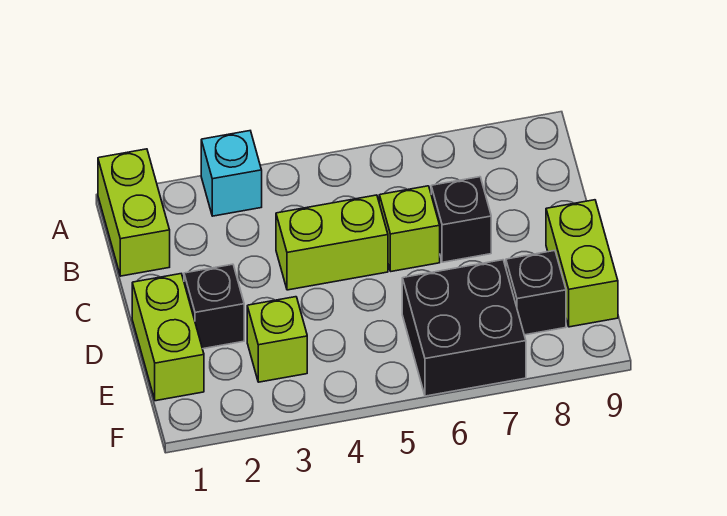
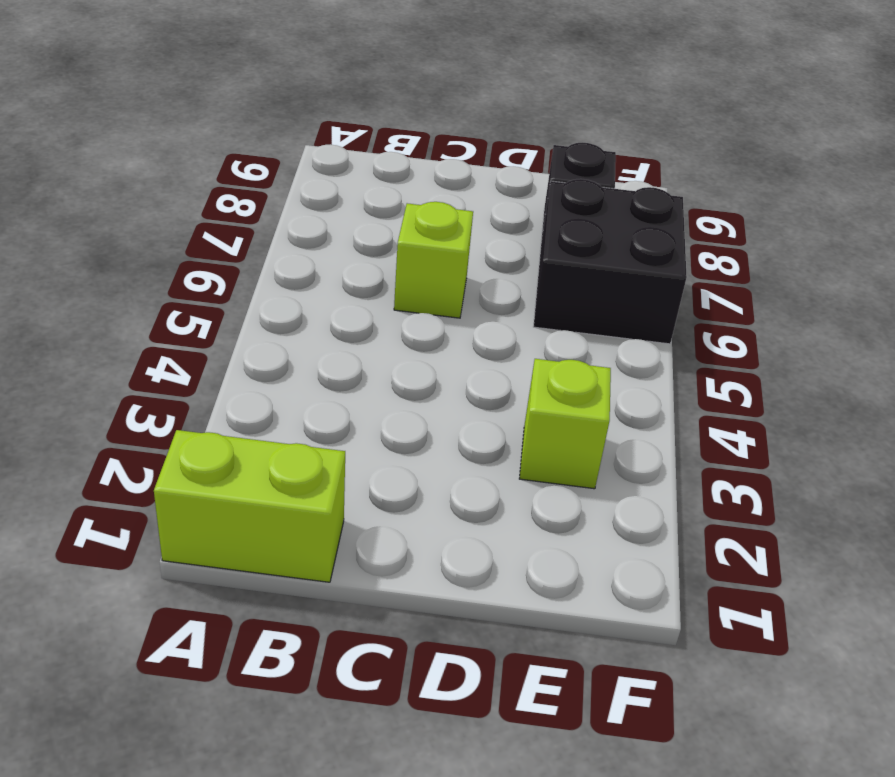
none -> cyan brick A3 level 1
none -> lime brick C4:C5 level 1

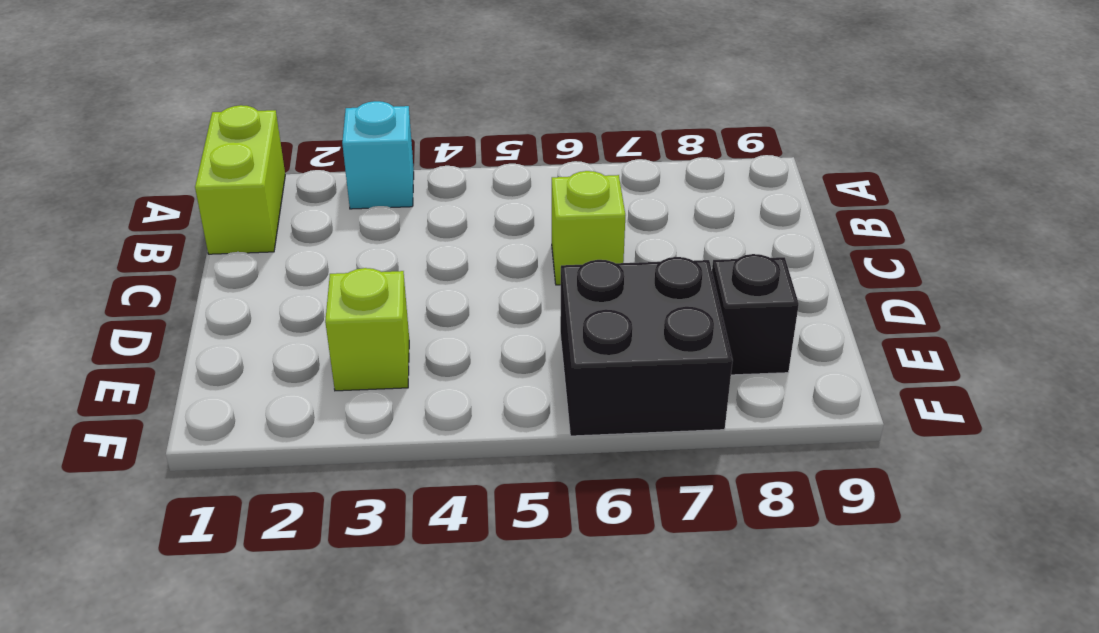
none -> lime brick C4:C5 level 1
none -> black brick C7 level 1

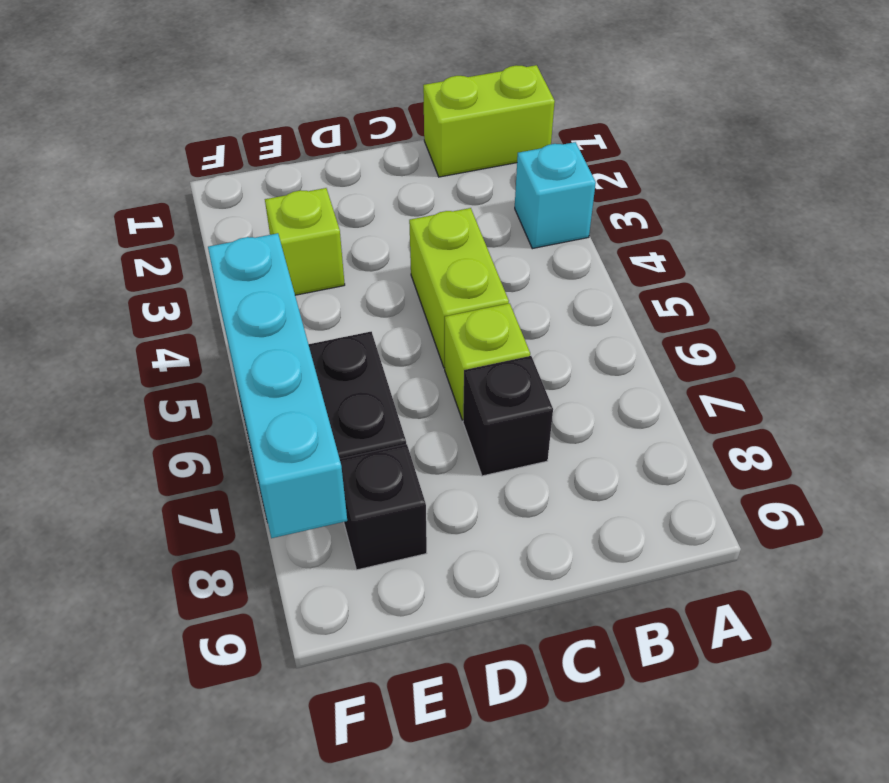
cyan brick F5:F8 level 2 -> none
none -> lime brick D1:E1 level 1
none -> black brick D2 level 1

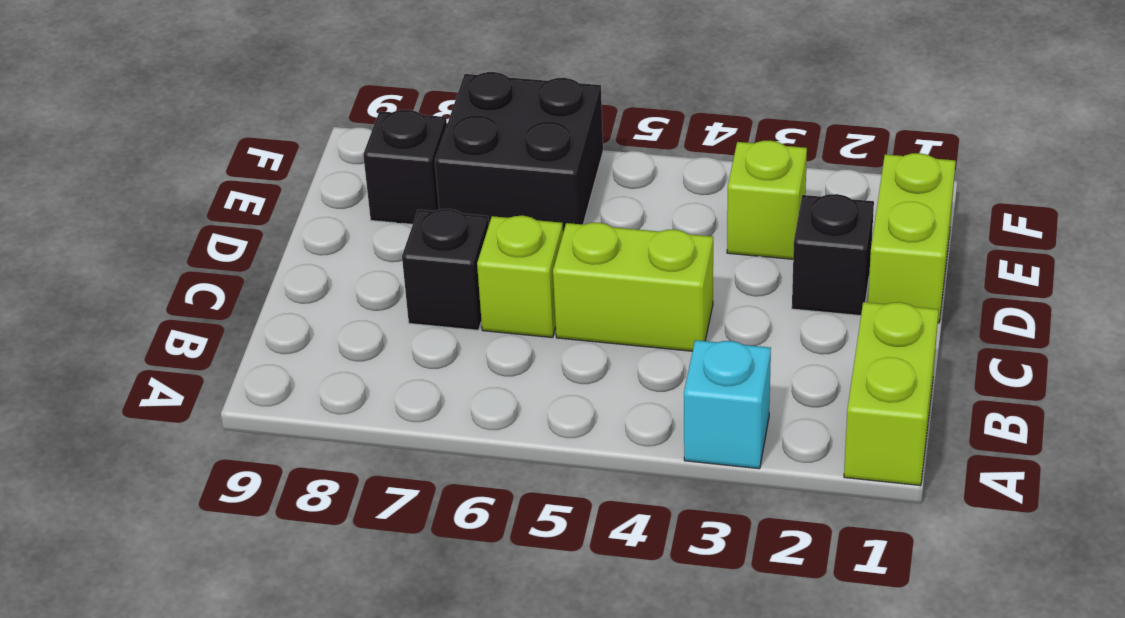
none -> lime brick D9:E9 level 1

